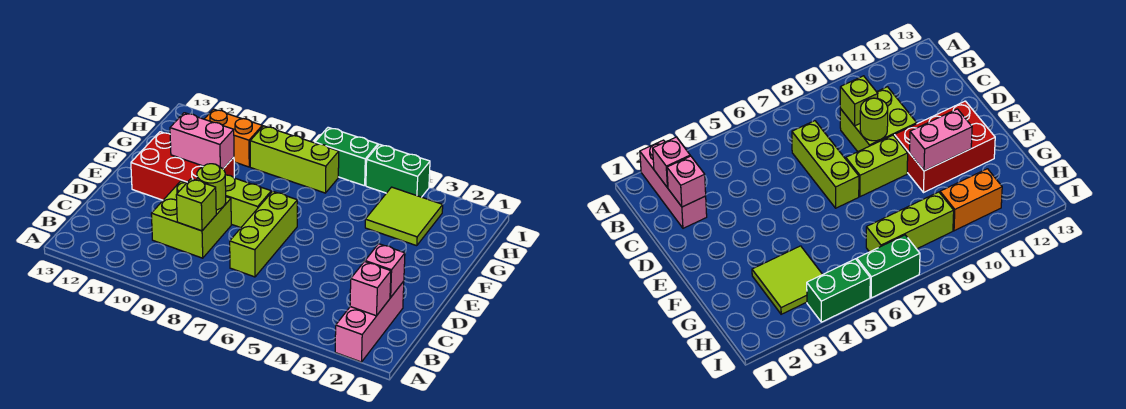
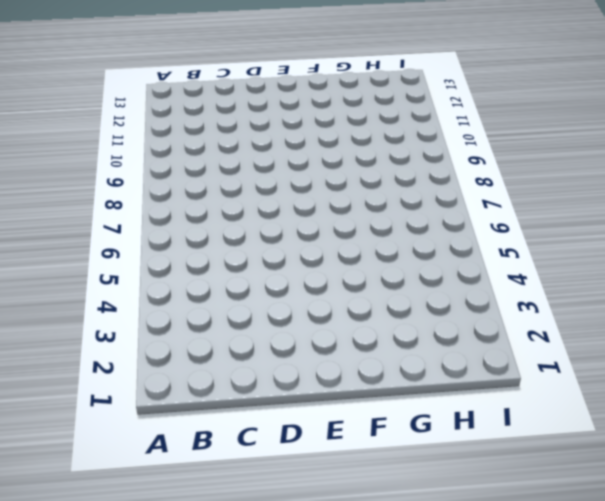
none -> pink brick A2:C2 level 1
none -> lime brick C7:E7 level 1
none -> lime brick C9:D10 level 1

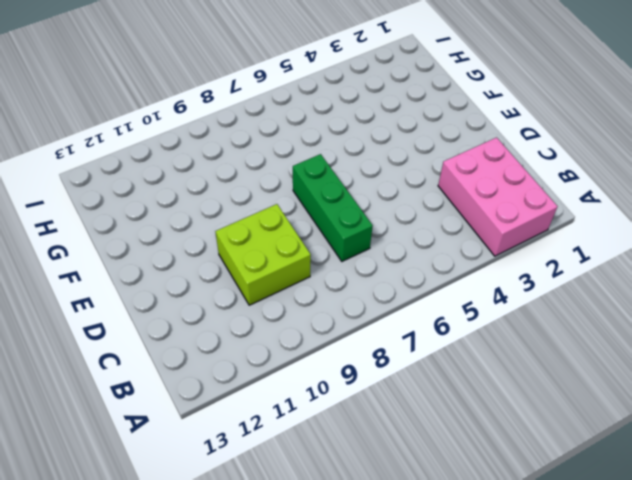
pink brick A2:C3 level 1 -> pink brick A2:C2 level 1
green brick C7:E7 level 1 -> lime brick C7:E7 level 1
none -> lime brick E8:E9 level 1
none -> red brick E10:F12 level 1
none -> lime tile G3:H4 level 1

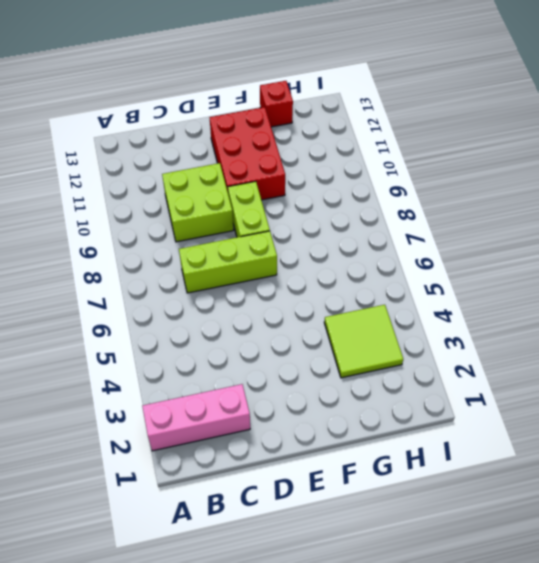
red brick G13 level 1 -> none
none -> lime brick H7:H9 level 1
none -> orange brick H10:H11 level 1
none -> green brick I4:I5 level 1

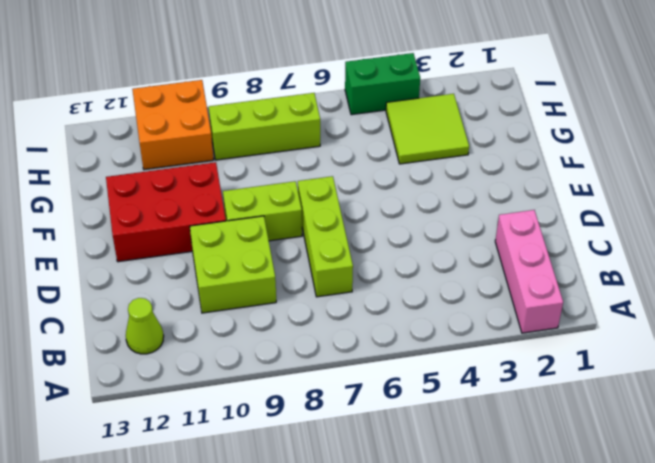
lime cone B12 level 1 -> none
orange brick H10:I11 level 1 -> orange brick H10:H11 level 1
none -> green brick I6:I7 level 1
none -> pink brick B2 level 2
none -> pink brick C2 level 2

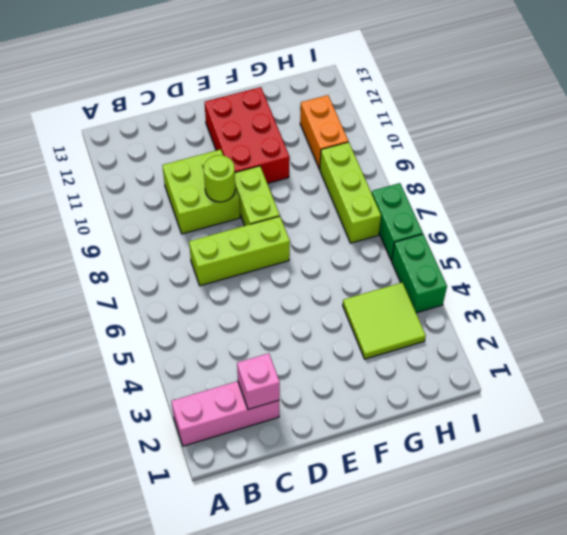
none -> pink brick B2 level 2
none -> lime brick C9 level 2
none -> pink brick F10:F11 level 2

